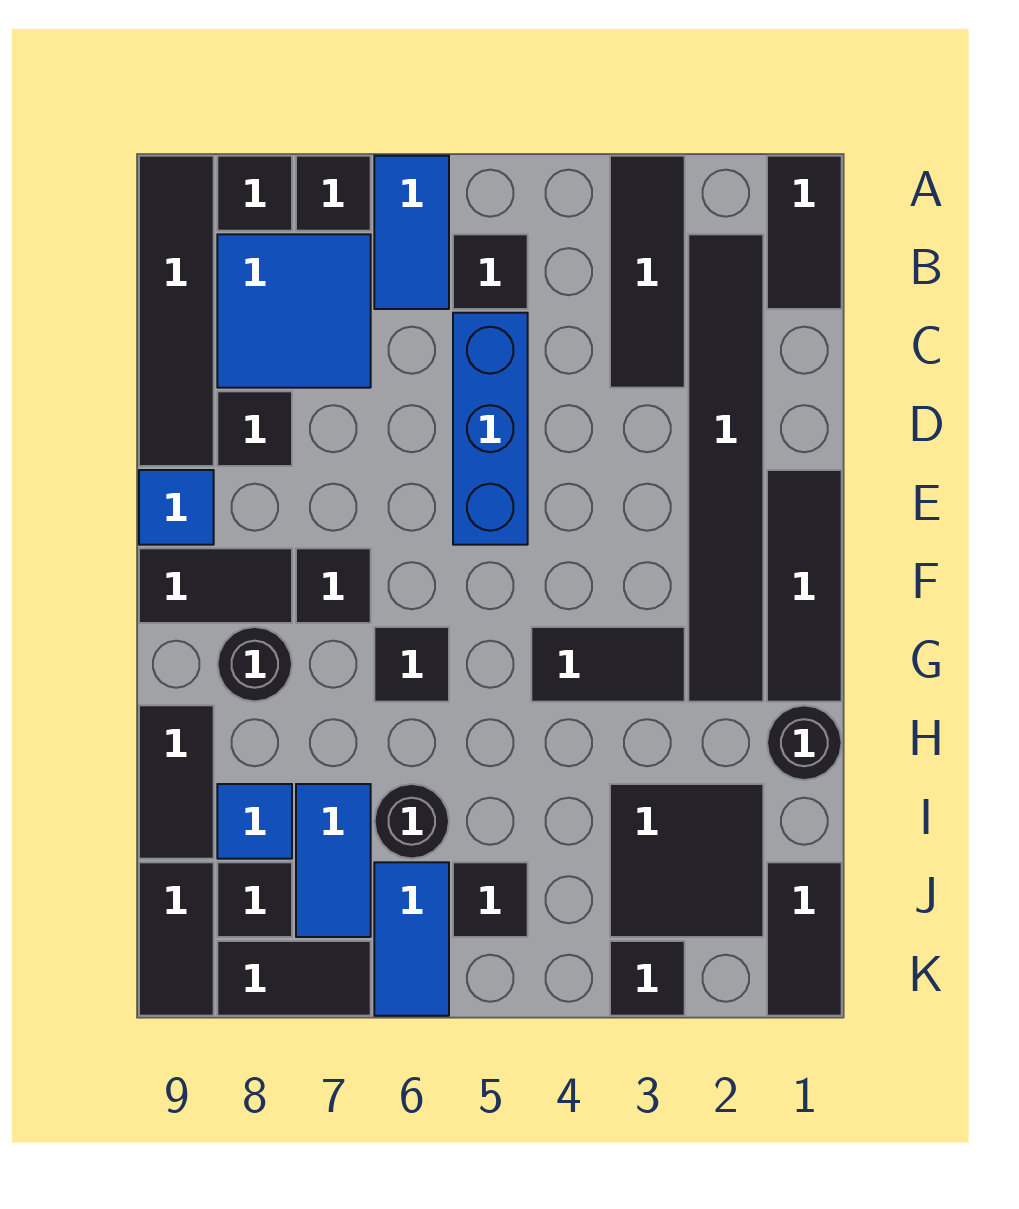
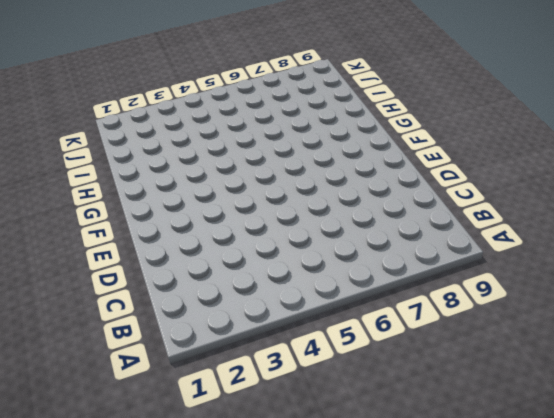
none -> black tile A1:B1 level 1
none -> black tile A3:C3 level 1
none -> blue tile A6:B6 level 1
none -> black tile A7 level 1

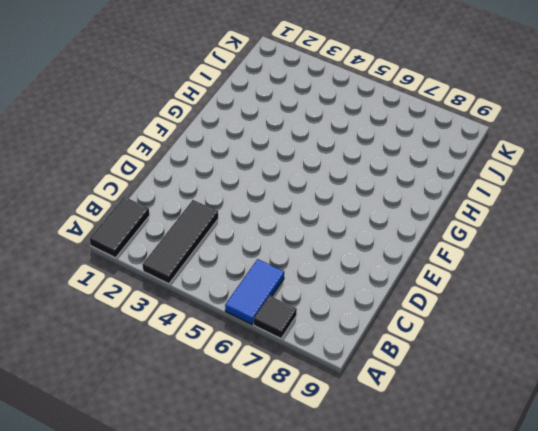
none -> black tile A8 level 1
none -> black tile A9:D9 level 1
none -> black tile B2:G2 level 1
none -> black tile B5 level 1

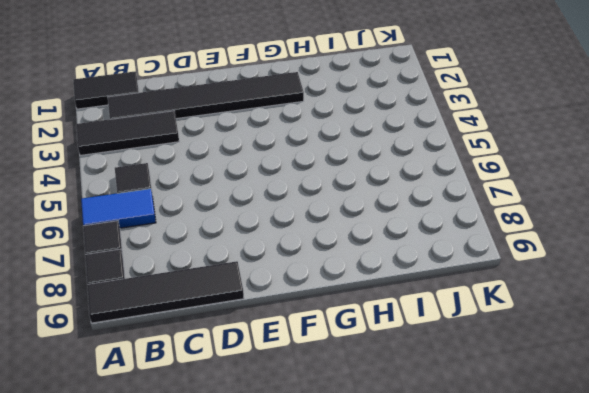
none -> blue tile B7:C8 level 1
none -> blue brick C5:E5 level 1
none -> black tile D8 level 1
none -> black tile E1:G1 level 1

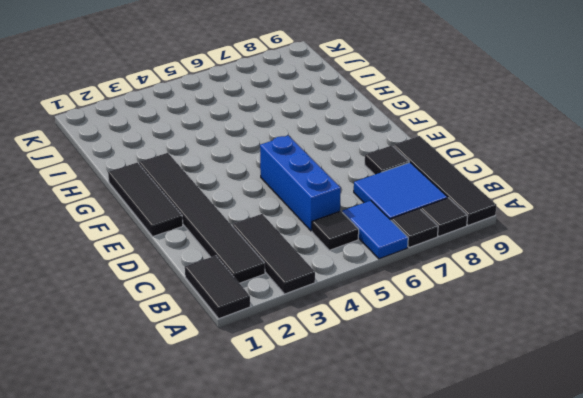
none -> blue tile E9 level 1
none -> black tile F7 level 1
none -> black tile F8:F9 level 1
none -> black tile G3:G4 level 1

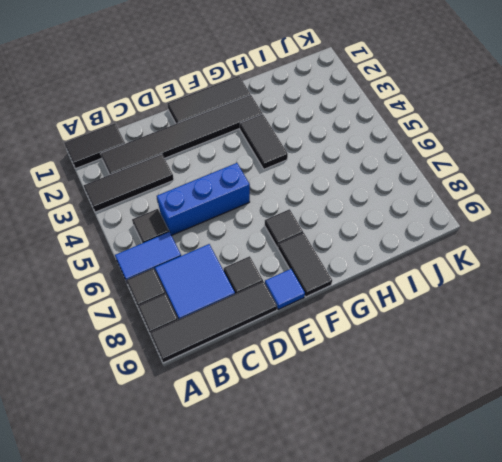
none -> black tile G6 level 1
none -> black round brick G8 level 1
none -> black round brick H1 level 1
none -> black tile H9:I9 level 1

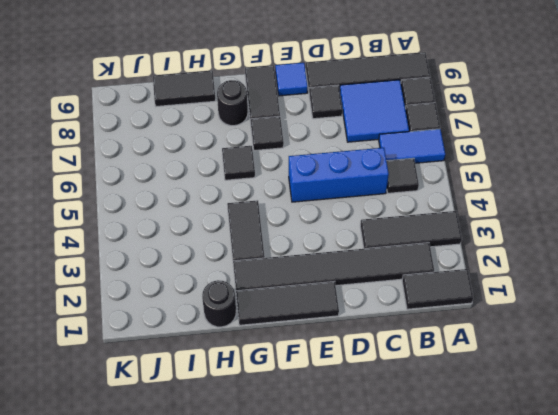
none -> black tile I2:J3 level 1
none -> black round brick I6 level 1
none -> blue tile I7:J7 level 1
none -> blue tile I8 level 1

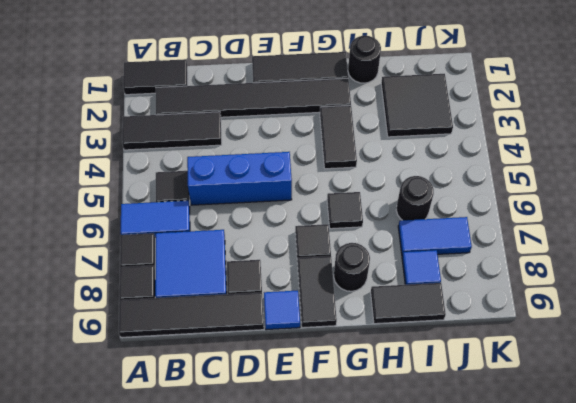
none -> black tile J1:K1 level 1
none -> black tile J5 level 1
none -> blue tile J6:K6 level 1
none -> black tile J8 level 1

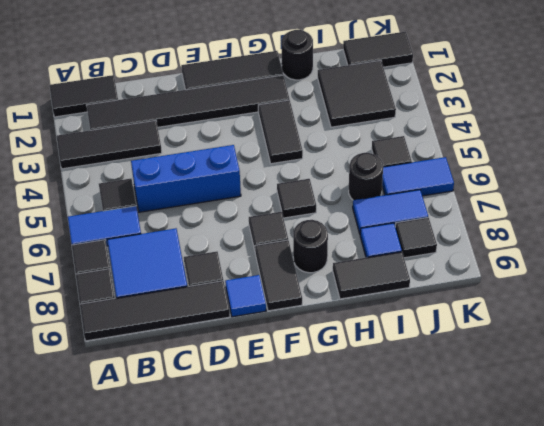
none -> black tile J9:K9 level 1
none -> black tile K3 level 1
none -> black tile K7:K8 level 1

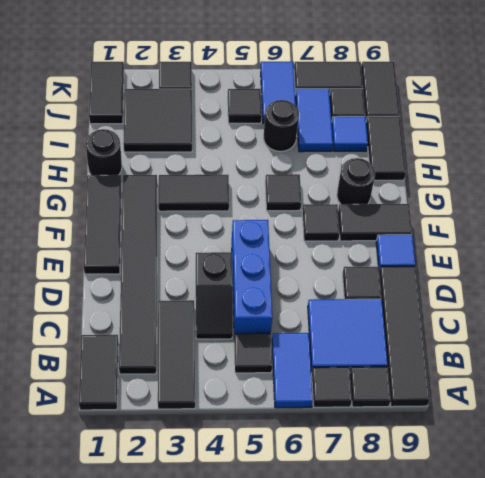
black slope C4:D4 level 1 top D -> none

